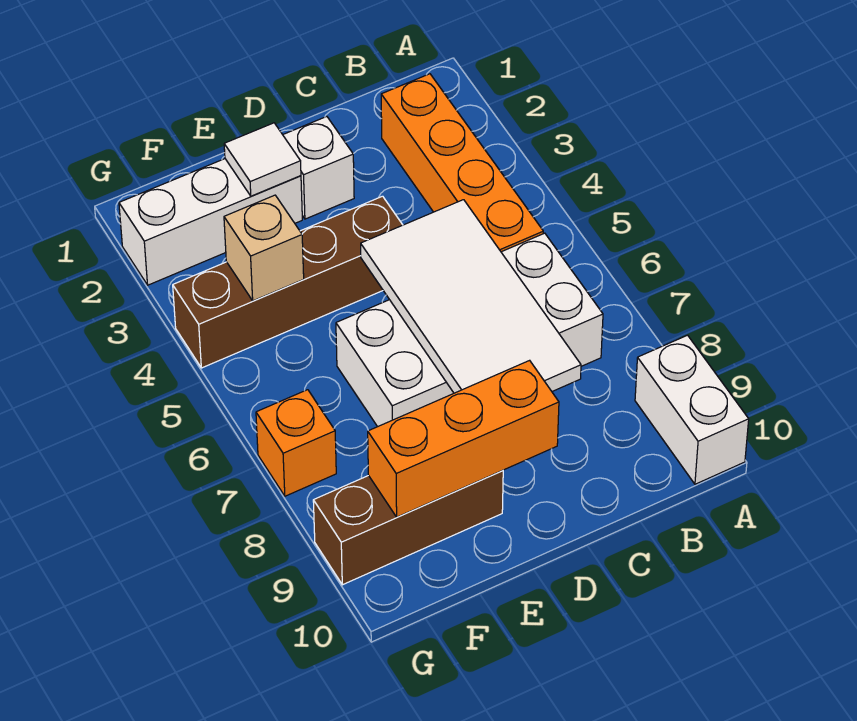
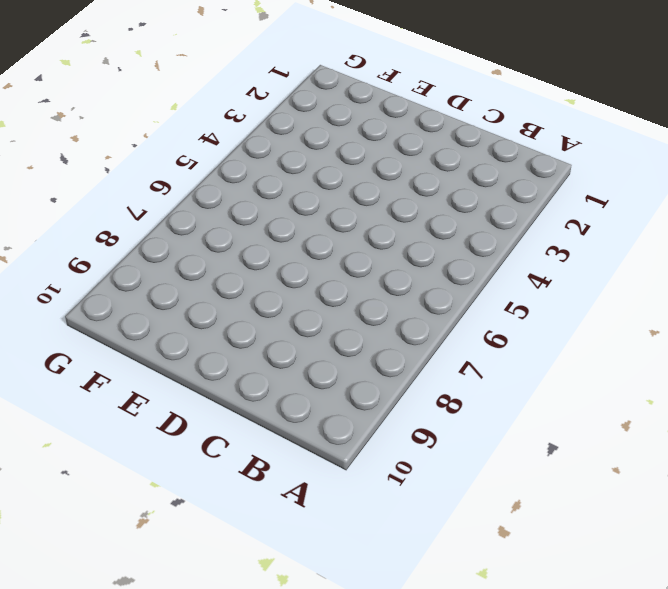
none -> white brick A9:A10 level 1
none -> orange brick B2:B5 level 1
none -> white brick B6:E7 level 1

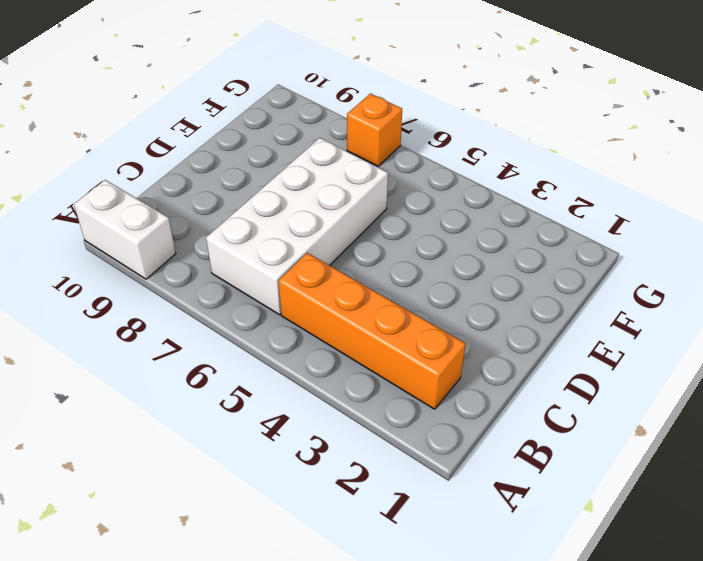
none -> white brick D2 level 1
none -> brown brick D4:G4 level 1
none -> white brick E2:G2 level 1

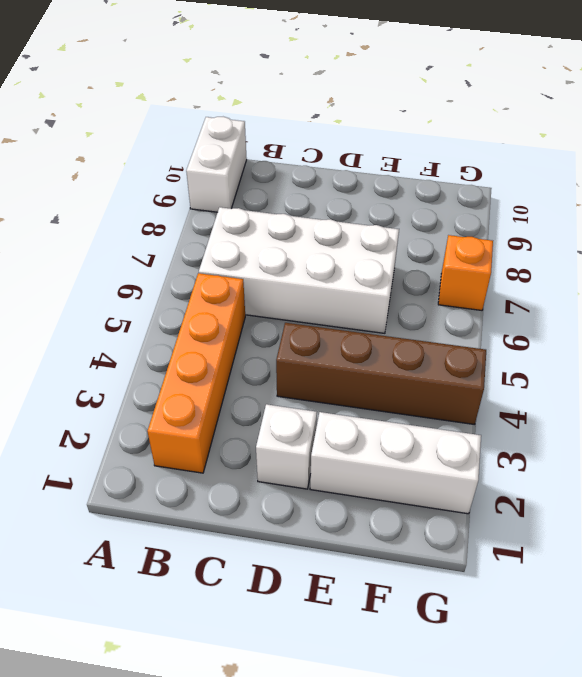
none -> brown brick E9:G9 level 1
none -> white tile C5:D8 level 2
none -> orange brick D9:F9 level 2

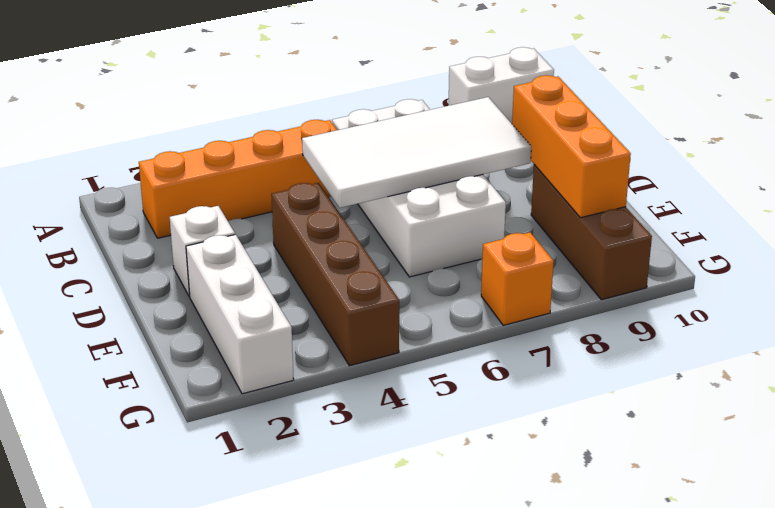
none -> white tile E2 level 2
none -> tan brick F4 level 2

